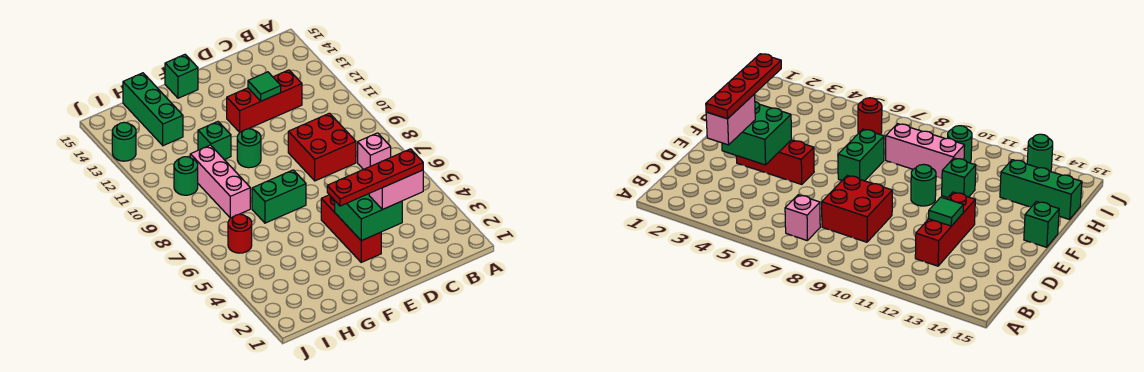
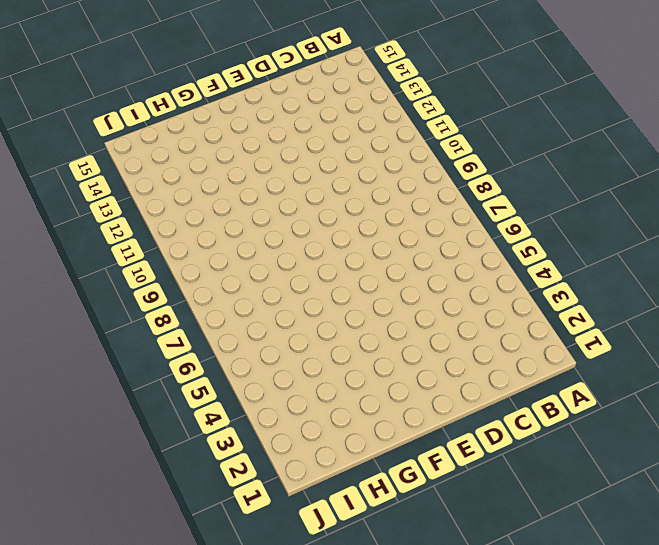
none -> pink brick B7 level 1
none -> red brick C8:D9 level 1
none -> red brick C12:E12 level 1

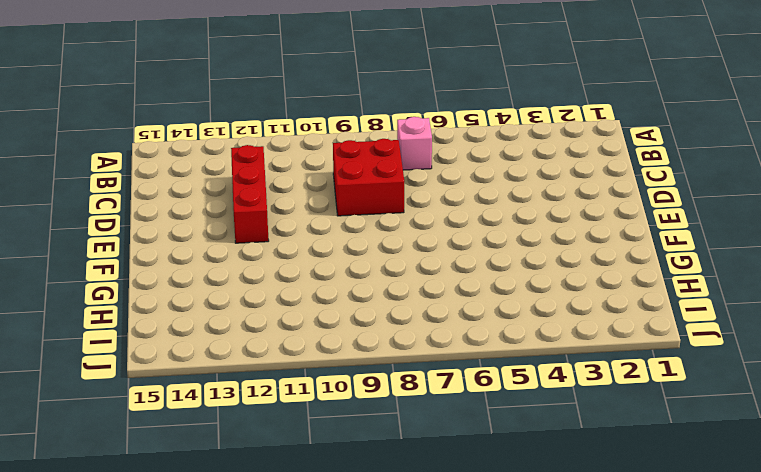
none -> red brick E3:E5 level 1
none -> green brick F7:G7 level 1
none -> green round brick F10 level 1

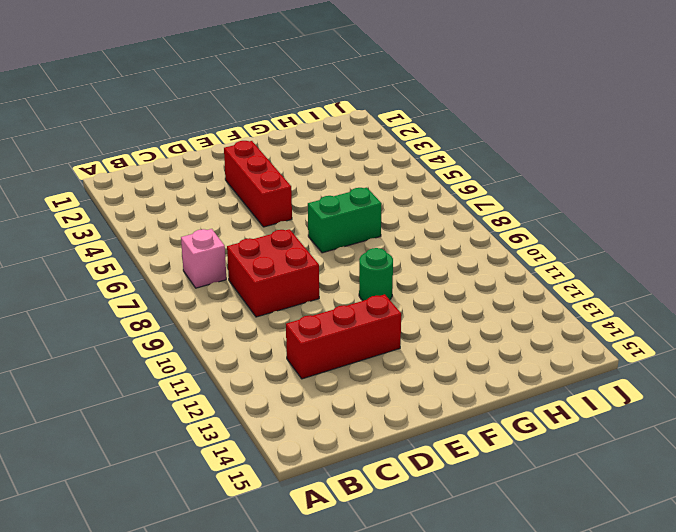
none -> green brick F15 level 1
none -> green brick G11 level 1
none -> pink brick H8:H10 level 1

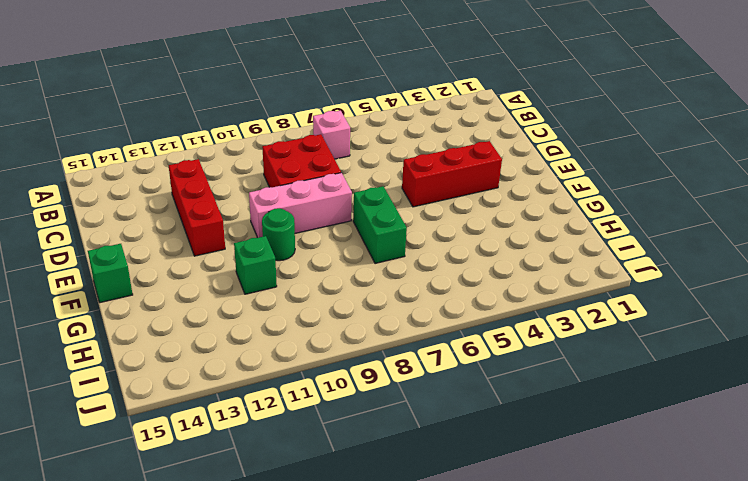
pink brick E8:E10 level 1 -> pink brick H8:H10 level 1
none -> green brick H13:H15 level 1
none -> red round brick I6 level 1
none -> green round brick I10 level 1

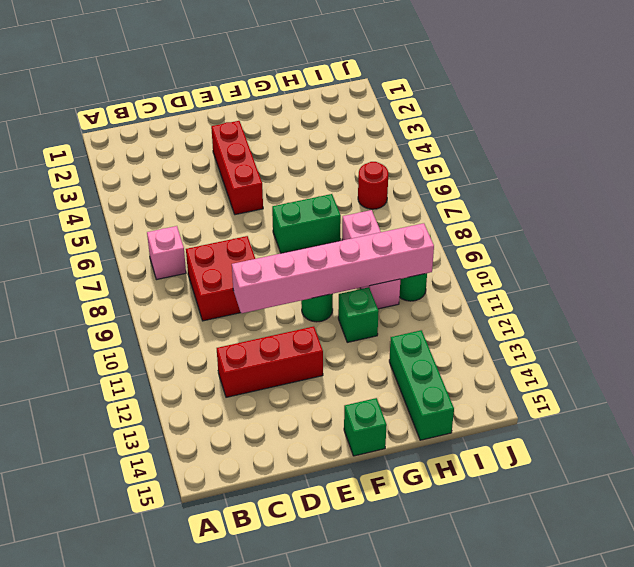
pink brick D10:I10 level 2 -> none
none -> green round brick J13 level 1
none -> green brick D3:E4 level 2
none -> green tile D12 level 2

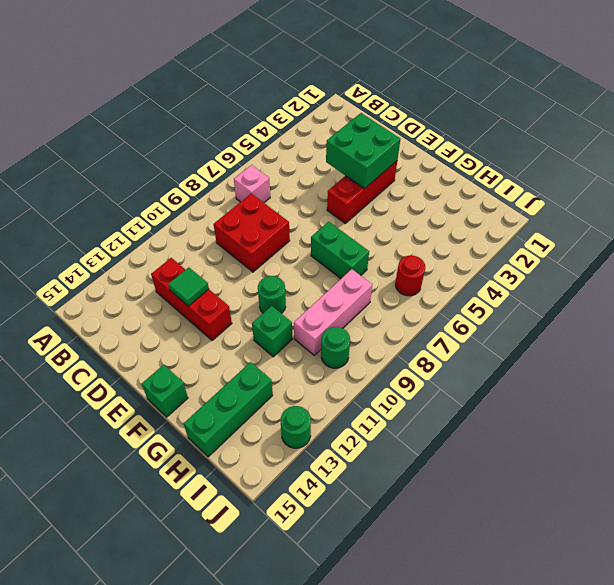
none -> pink brick C3:D3 level 3
none -> red plate C3:F3 level 4

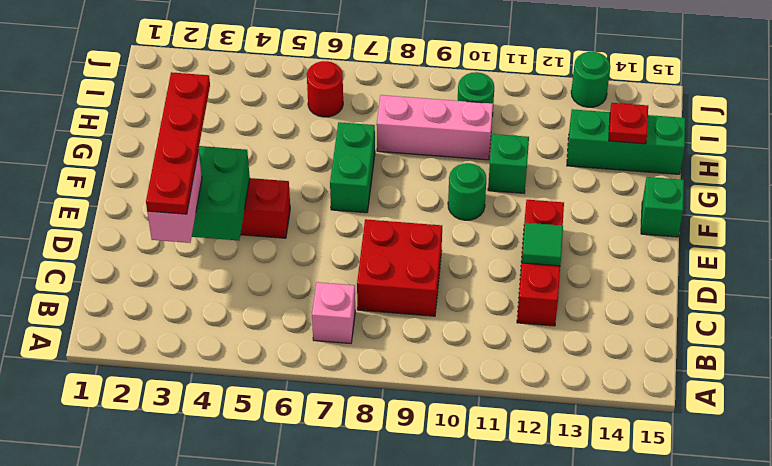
red plate H14 level 2 -> none

